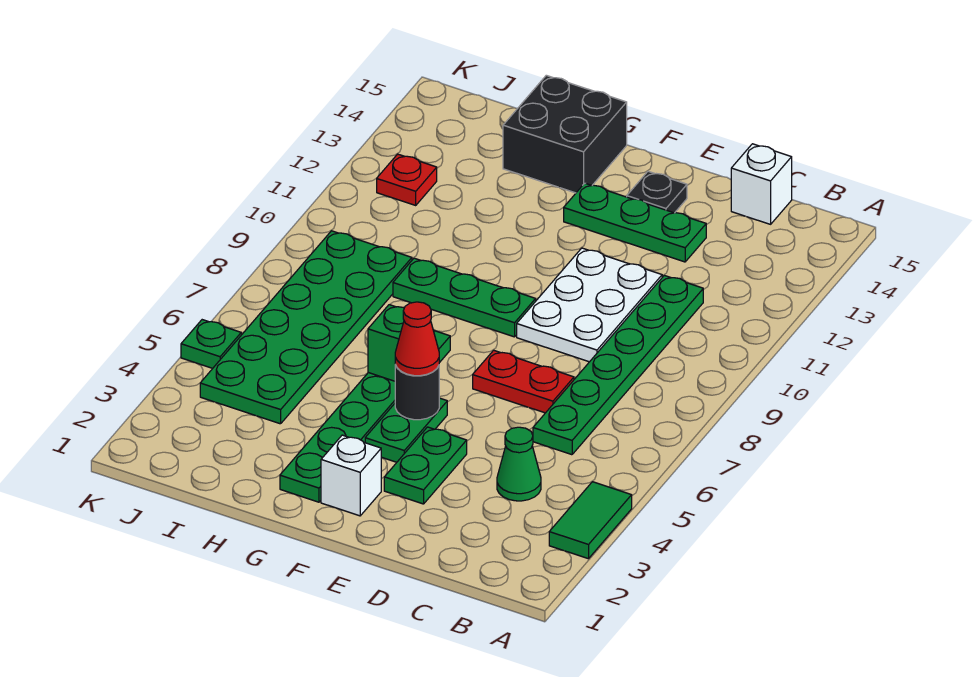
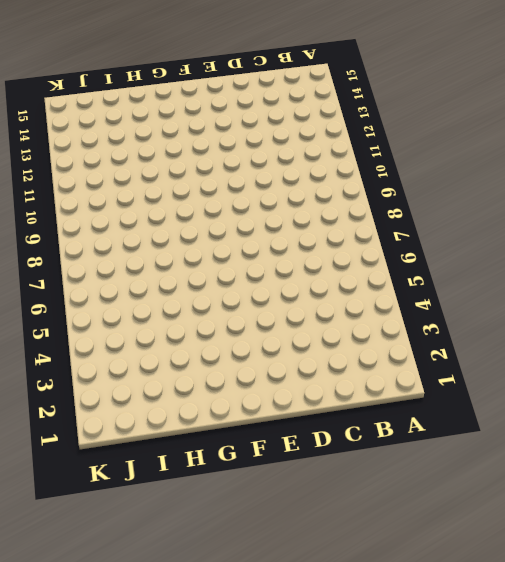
none -> green tile A3:A4 level 1
none -> green cone C4 level 1
none -> green plate C6:C11 level 1

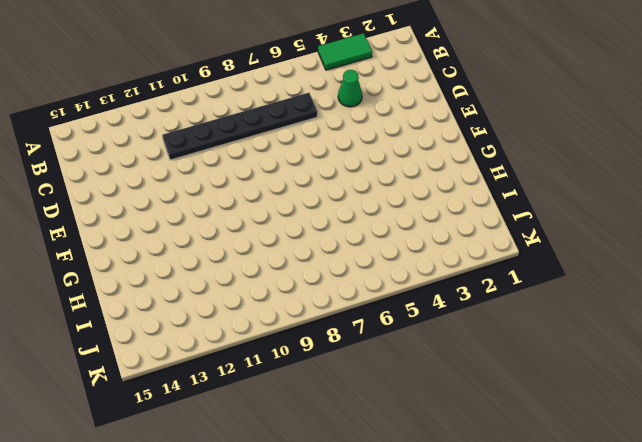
black plate C6:C11 level 1 -> green plate C6:C11 level 1
none -> white brick C15 level 1
none -> red plate D7:E7 level 1
none -> white plate D9:E11 level 1

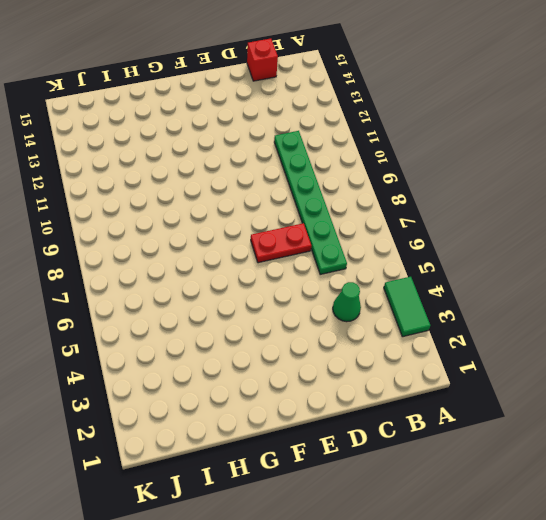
red brick C15 level 1 -> white brick C15 level 1
none -> white plate D9:E11 level 1
none -> green plate D13:F13 level 1
none -> green plate E3:E4 level 1

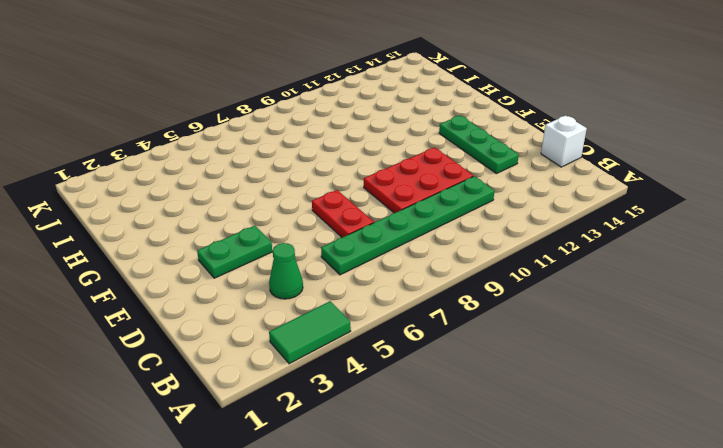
red plate D9:E11 level 1 -> white plate D9:E11 level 1
none -> black plate E14 level 1
none -> white brick F2 level 1
none -> green plate F4:F5 level 1

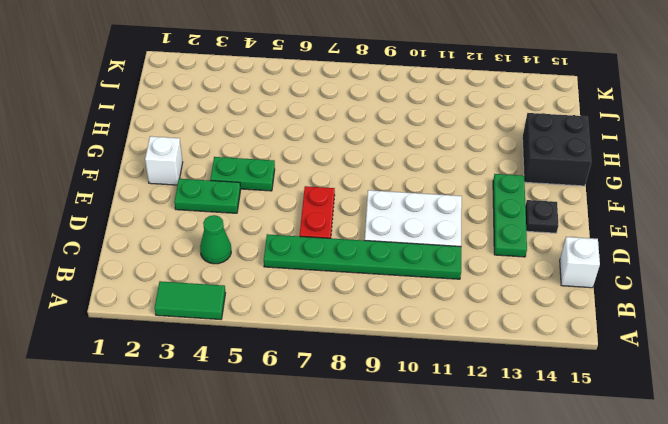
none -> green plate F9:H9 level 1
none -> green plate G2:G7 level 1
none -> green plate I4:J9 level 1

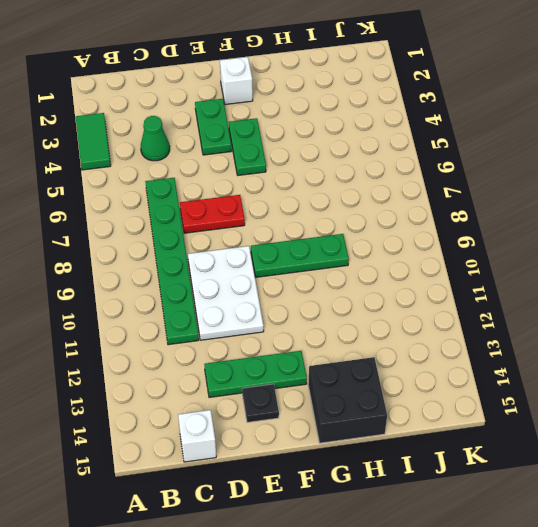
none -> green plate G2:G7 level 1
none -> green plate I4:J9 level 1
none -> red plate J12 level 1

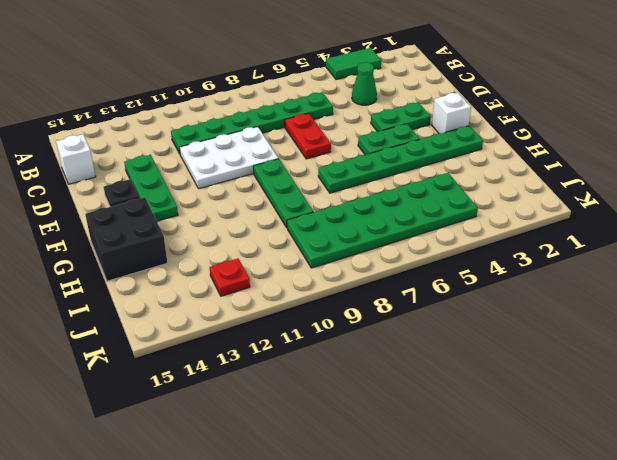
none -> green plate K5 level 1
none -> black round brick F5 level 2
none -> green brick G6 level 2

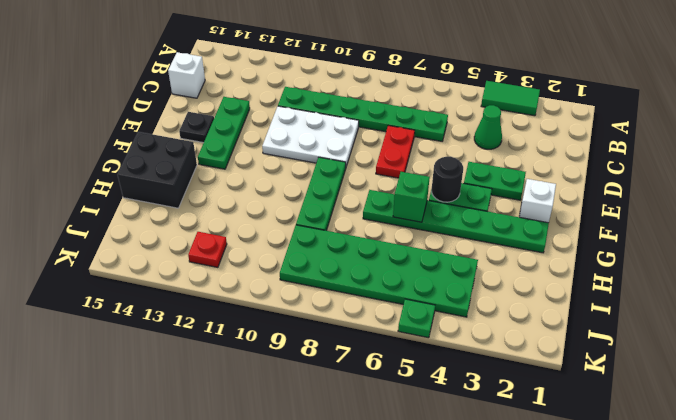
none -> red cone F5 level 3

